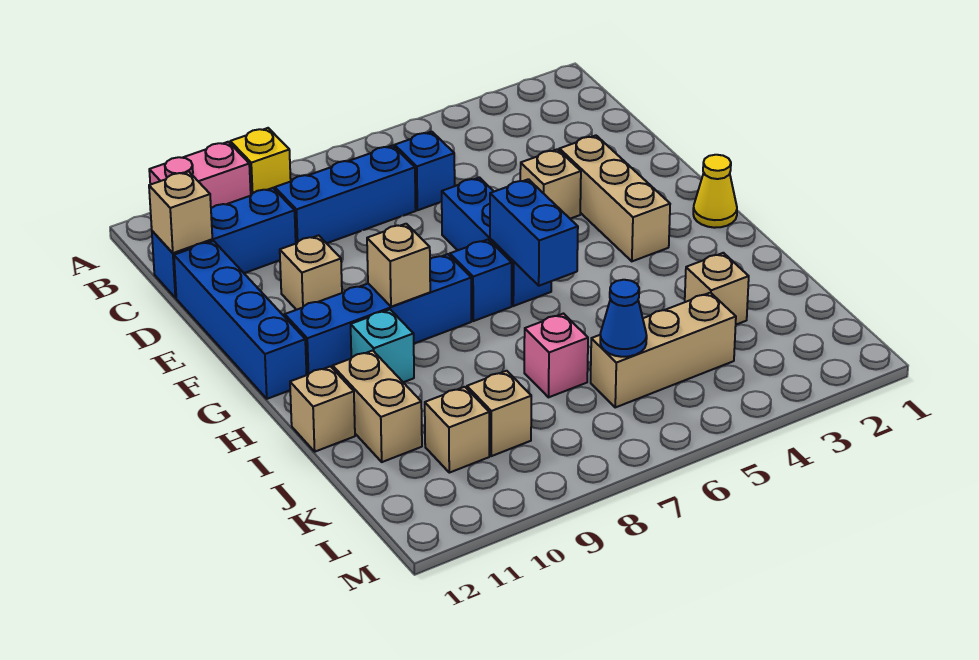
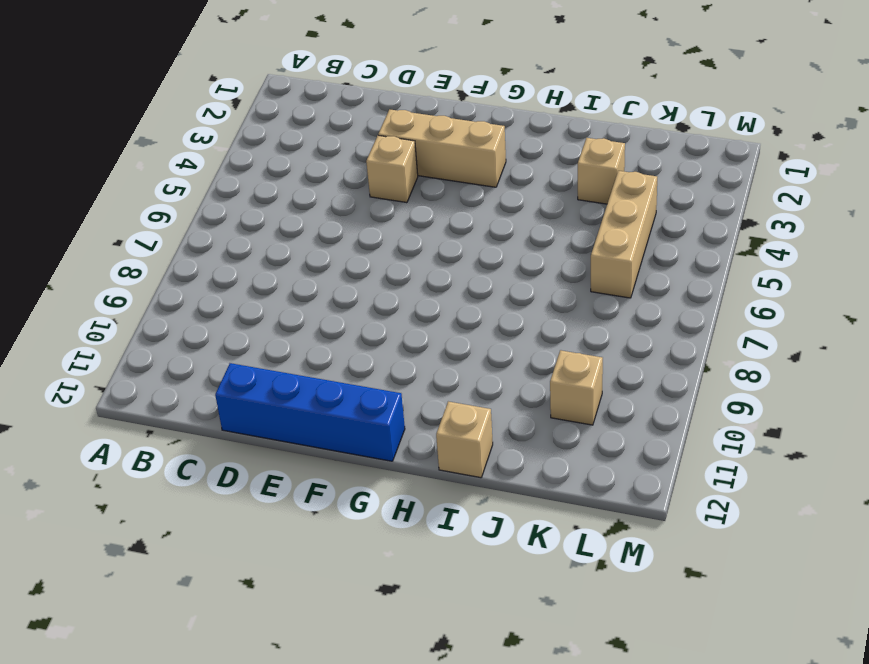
none -> yellow brick A9 level 1
none -> pink brick A10:A11 level 1
none -> blue brick C6 level 1

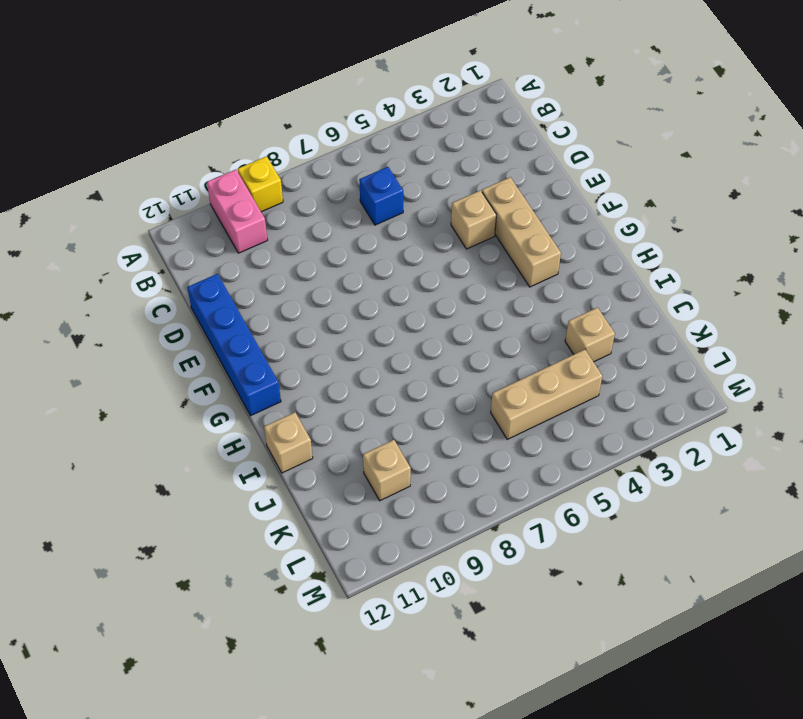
pink brick A10:B10 level 1 -> pink brick A10:A11 level 1
none -> blue brick C7:C9 level 1
none -> blue brick C10:C12 level 1
none -> blue brick E6:G6 level 1

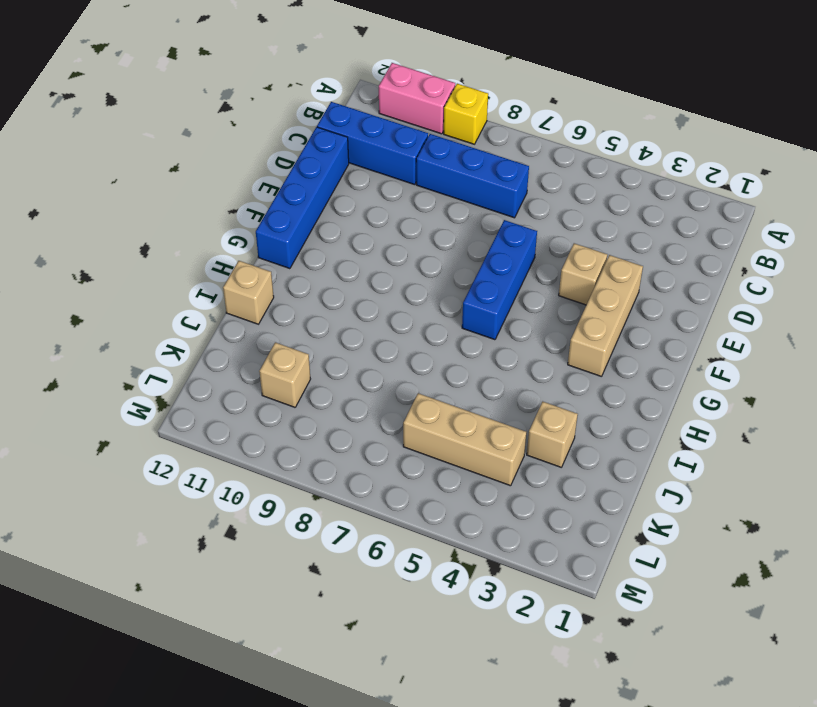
none -> blue brick C6 level 1
none -> tan brick E10 level 1
none -> yellow cone G1 level 1

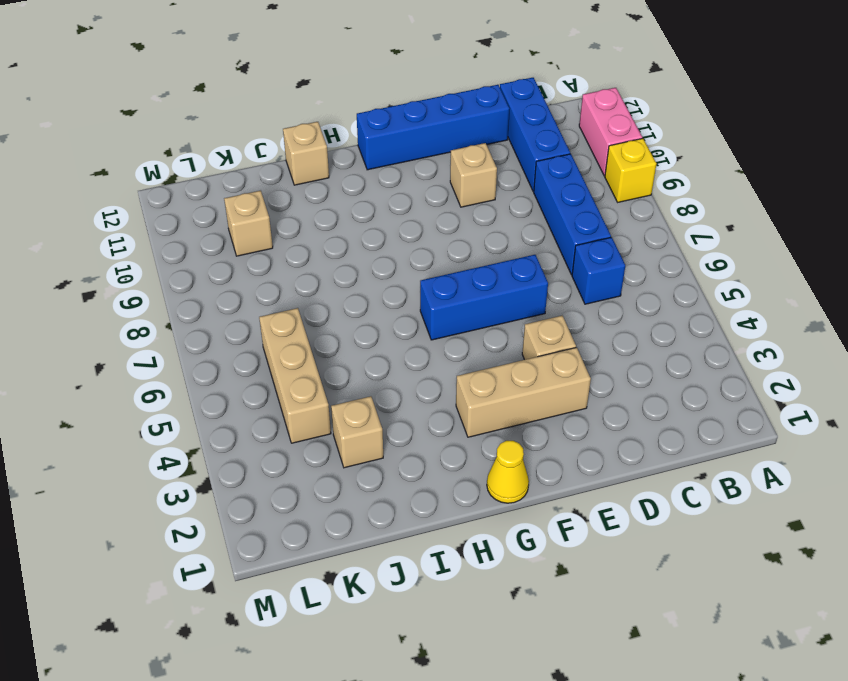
none -> blue brick G7 level 1
none -> blue brick G8:G11 level 1
none -> cyan brick H10 level 1

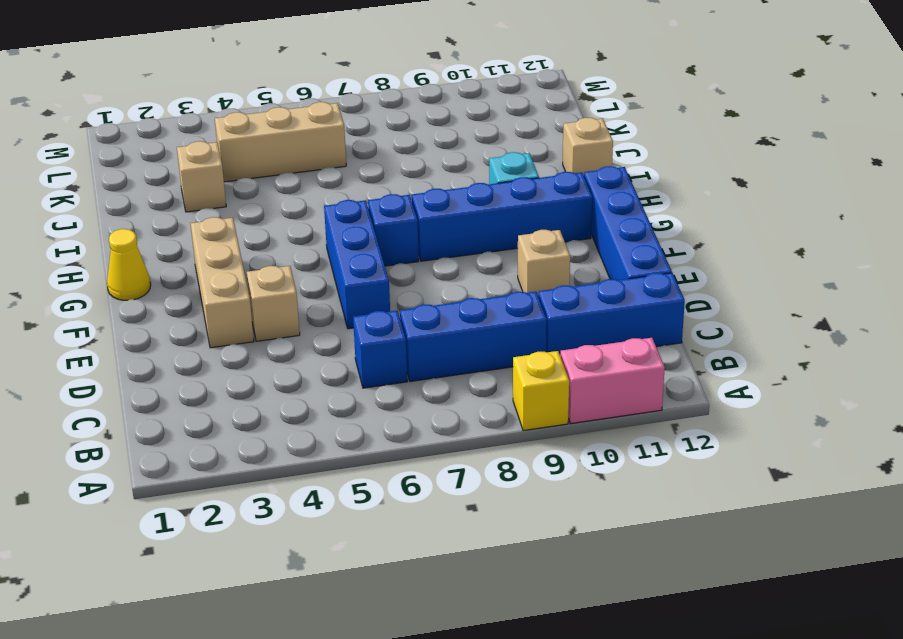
none -> tan brick I11:J11 level 1
none -> pink brick J7 level 1
none -> tan brick K9 level 1

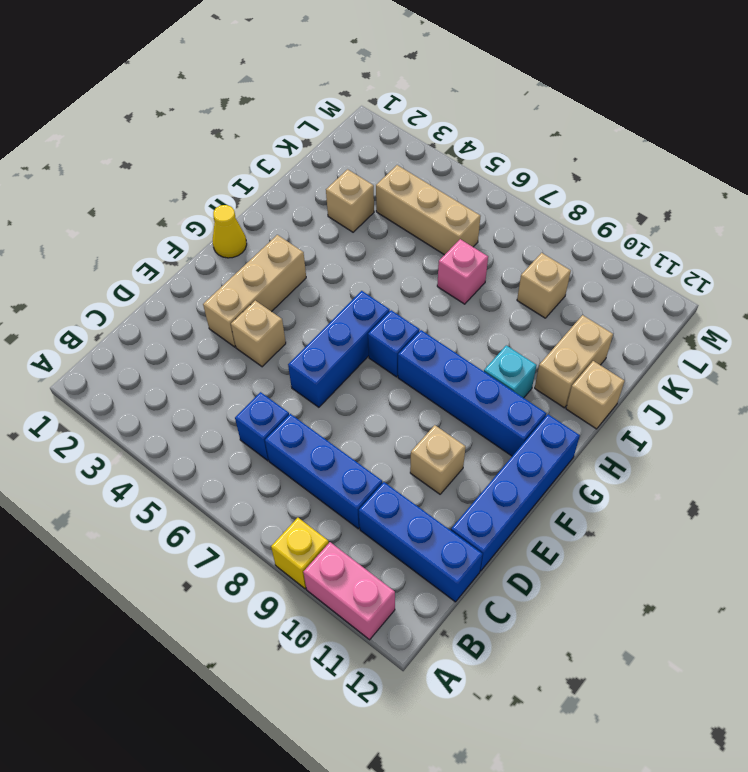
none -> tan brick K10 level 1
none -> tan brick C12 level 2
none -> blue brick G6:H6 level 2

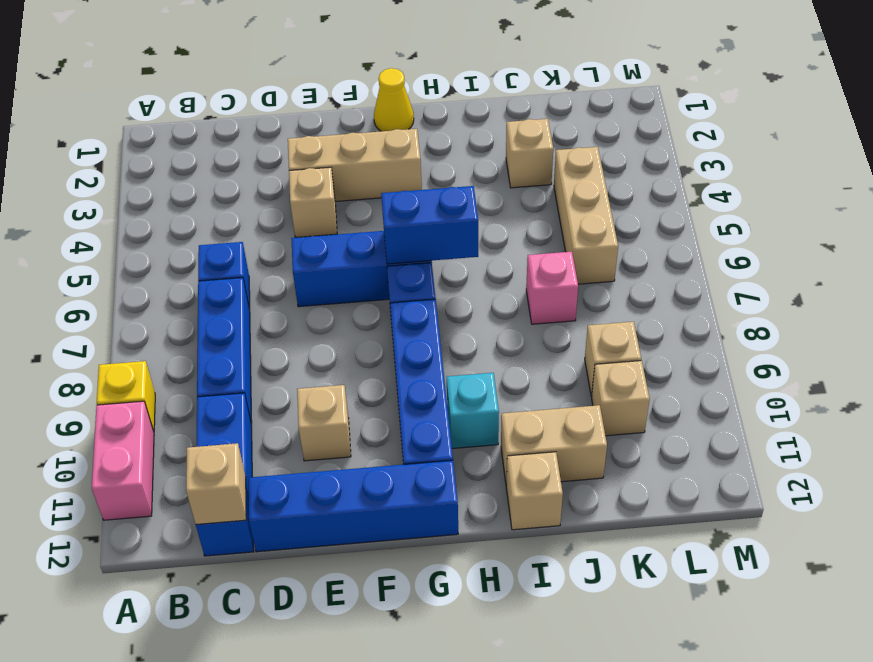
none -> tan brick G9 level 2
none -> blue cone K6 level 2

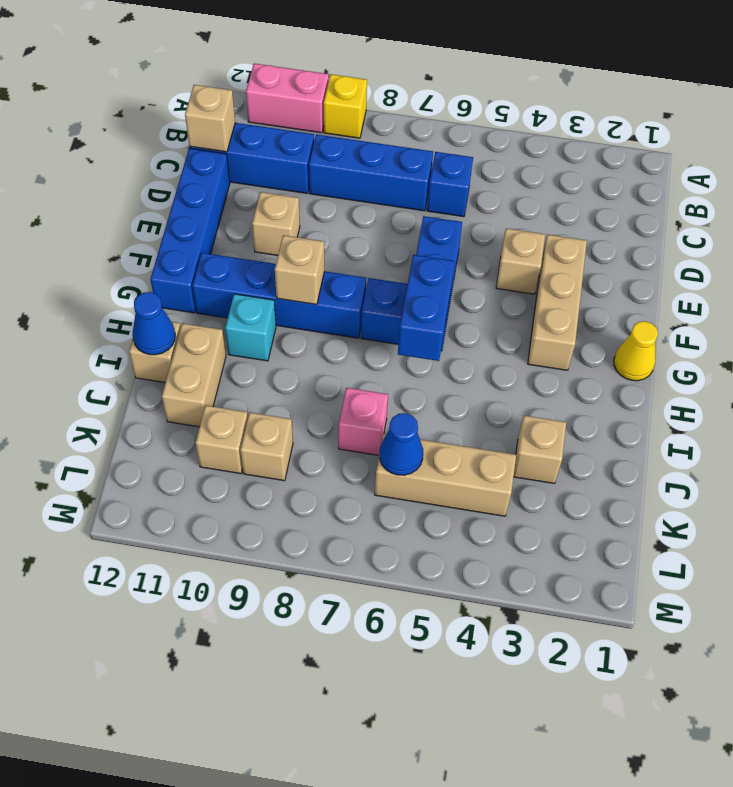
blue cone I12 level 2 -> none

